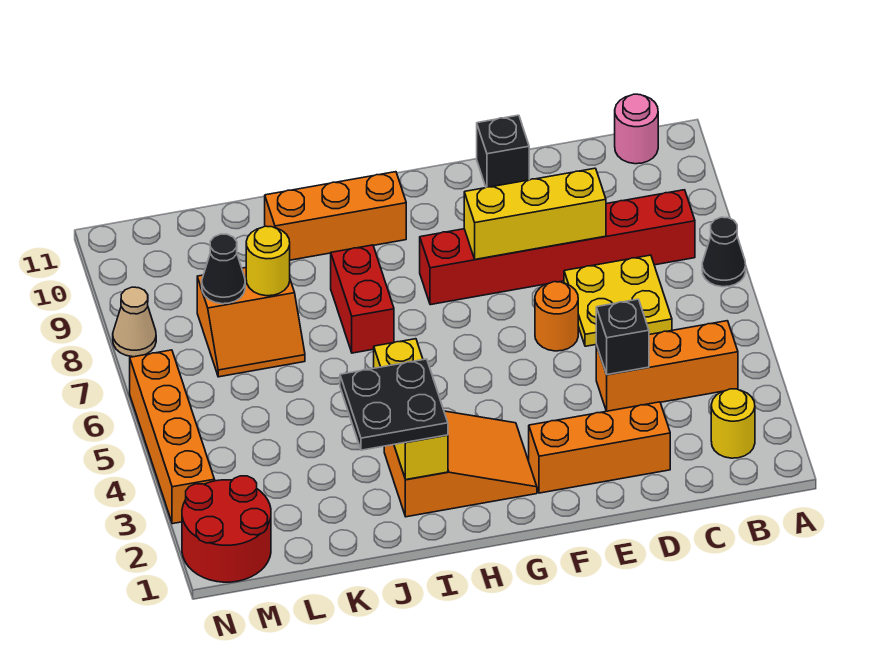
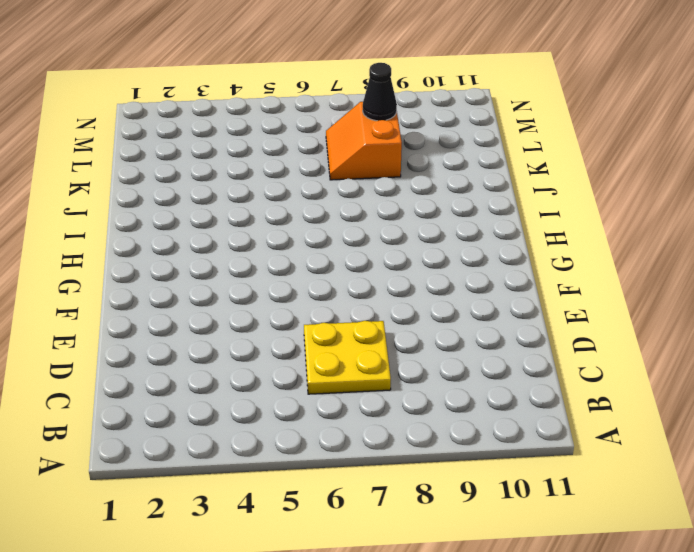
none -> black cone A7 level 1
none -> yellow round brick B2 level 1
none -> orange brick B4:D4 level 1

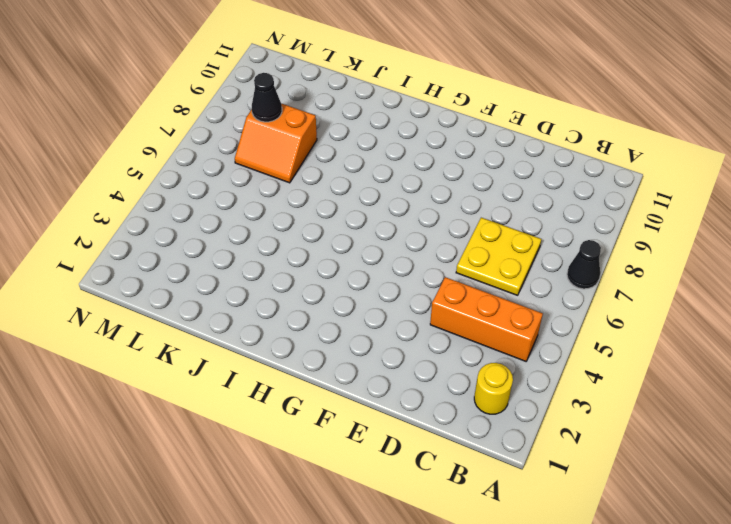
none -> red brick B8:G8 level 1
none -> pink round brick B11 level 1
none -> orange brick D2:F2 level 1

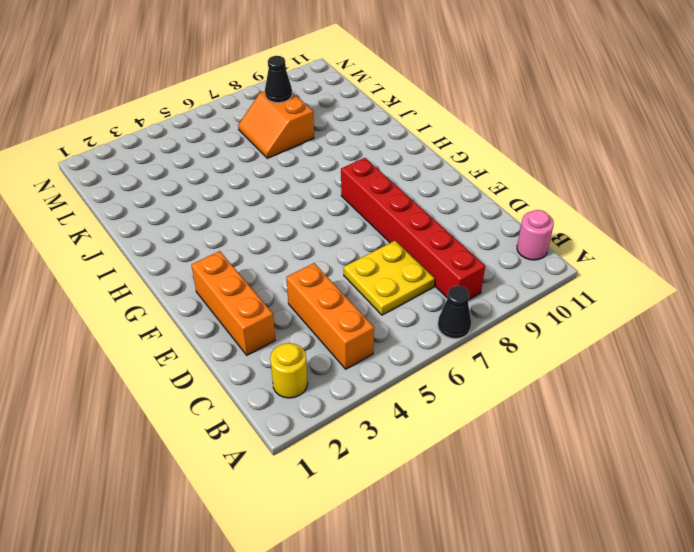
none -> orange round brick E6 level 1
none -> black brick E11 level 1
none -> orange slope G2:I3 level 1 top I

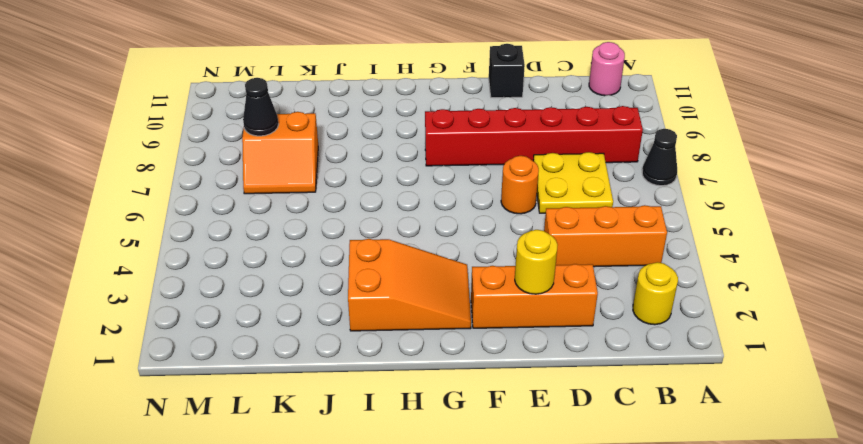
yellow round brick E2 level 2 -> yellow round brick K8 level 2
none -> orange brick H10:J10 level 1
none -> red brick I7:I8 level 1
none -> red round brick M1:N2 level 1

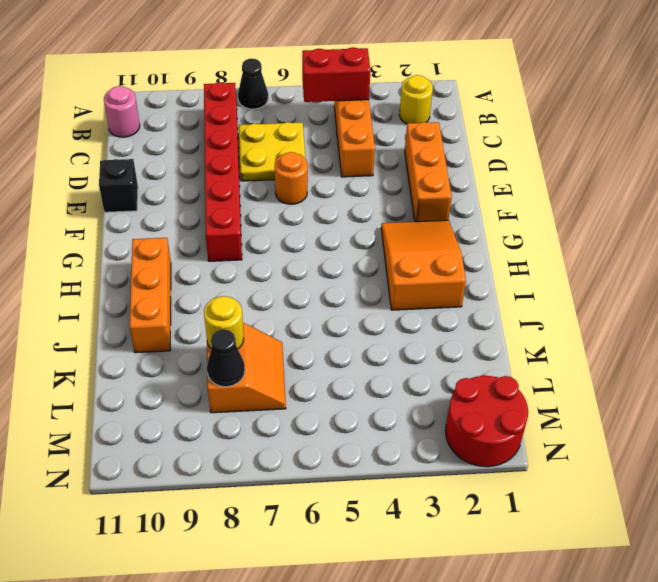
red brick B4:B5 level 2 -> red brick I7:I8 level 1
none -> orange brick N3:N6 level 1
none -> tan cone N8 level 1
none -> black brick D4 level 2

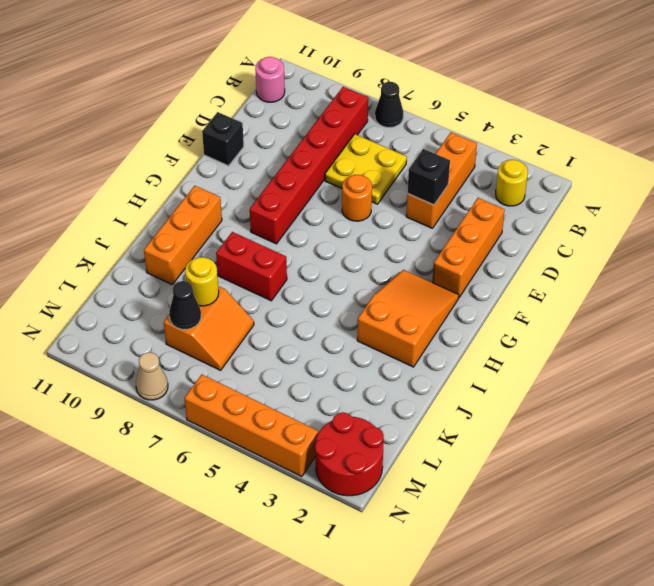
none -> yellow brick D8:F8 level 2
none -> yellow brick I2:I4 level 2
none -> black plate I2:J3 level 3

